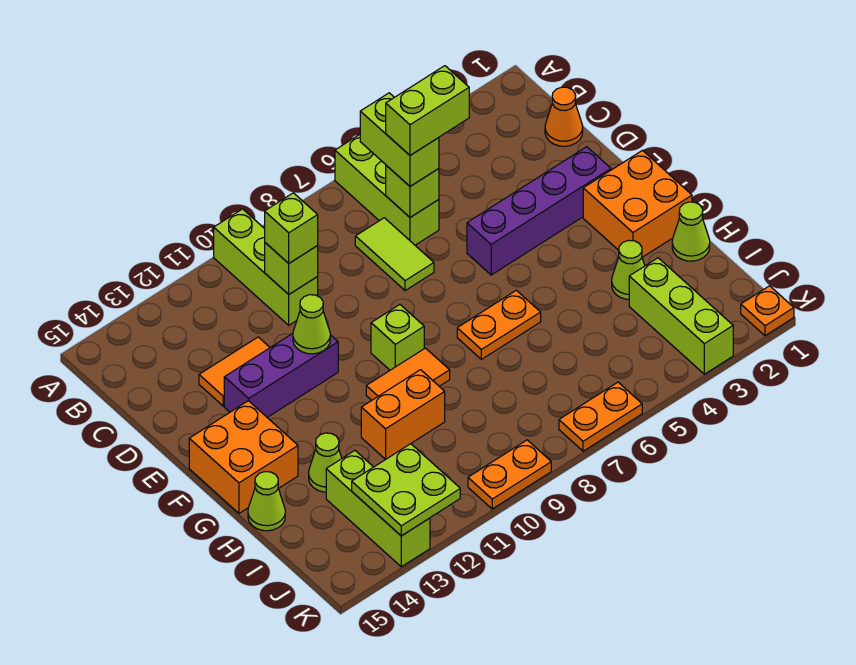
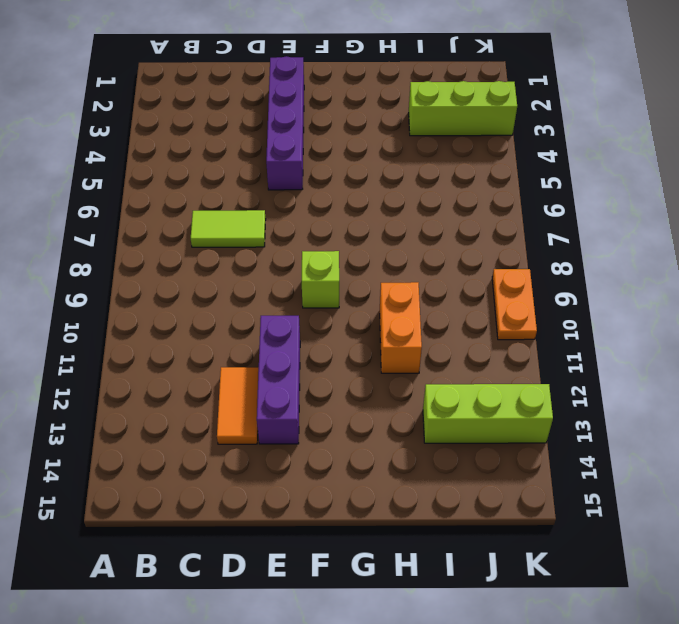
none -> lime brick A6:C6 level 1
none -> lime brick A10:C10 level 1
none -> orange cone C1 level 1

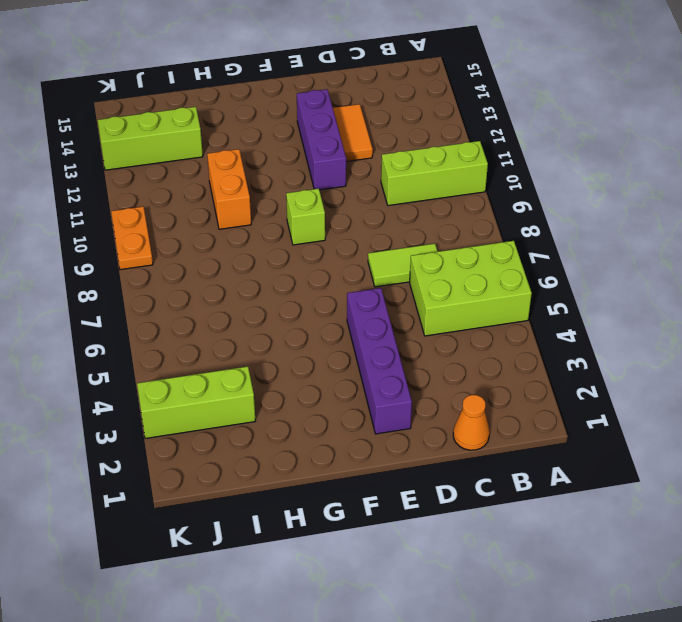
lime brick A5:C6 level 1 -> lime brick A6:C6 level 1
none -> orange brick F1:G2 level 1
none -> orange brick F14:G15 level 1
none -> orange plate G6:G7 level 1

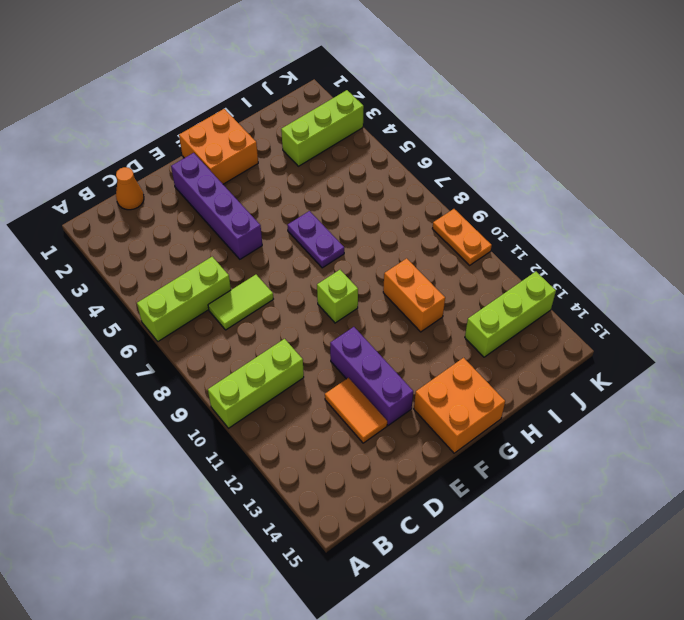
purple plate G6:G7 level 1 -> orange plate G6:G7 level 1
none -> orange tile G9:G10 level 1
none -> lime cone H1 level 1
none -> lime cone H3 level 1

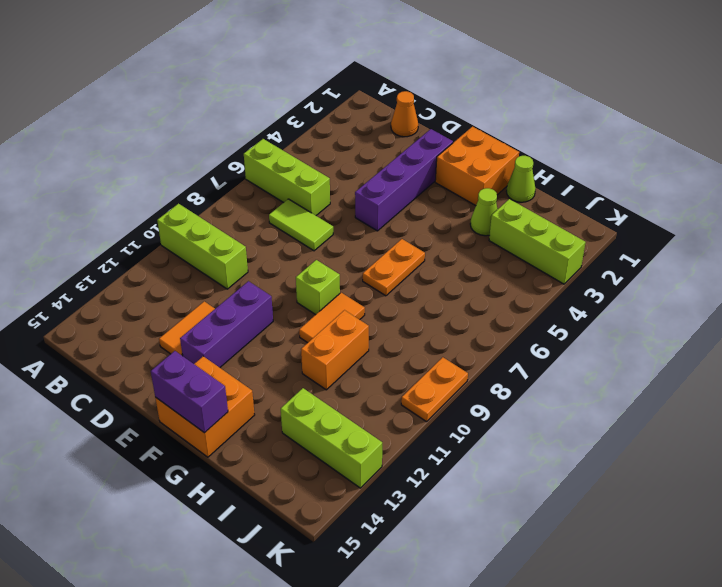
purple brick F15:G15 level 2 -> none
none -> lime cone H13 level 1
none -> lime cone H15 level 1
none -> orange plate K1 level 1

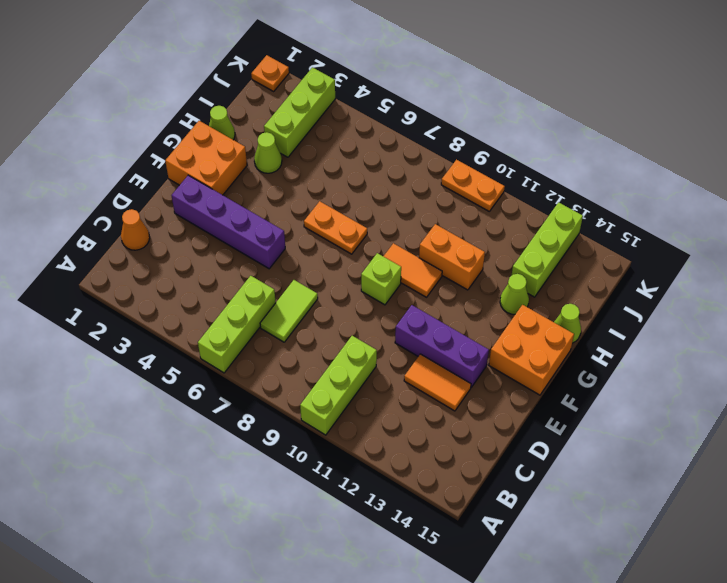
none -> orange plate K6:K7 level 1
none -> lime brick C6 level 2
none -> lime brick C10 level 2

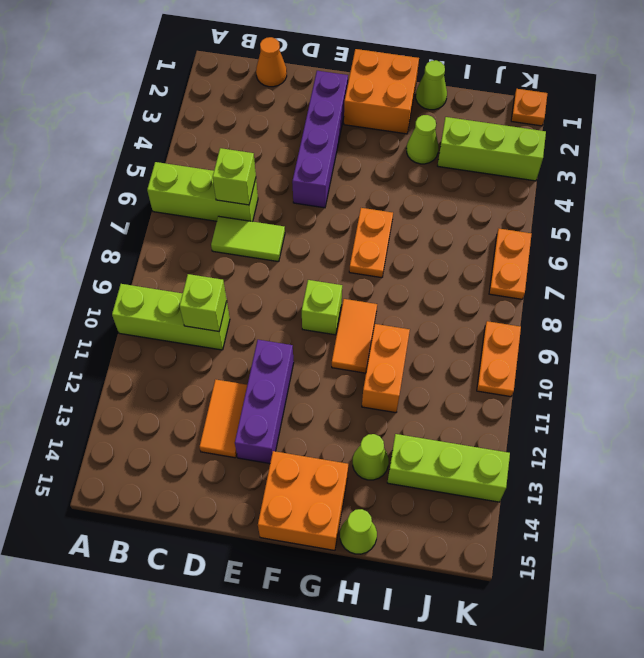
none -> lime cone E11 level 2
none -> lime plate J12:K13 level 2
none -> lime brick B6:C6 level 3

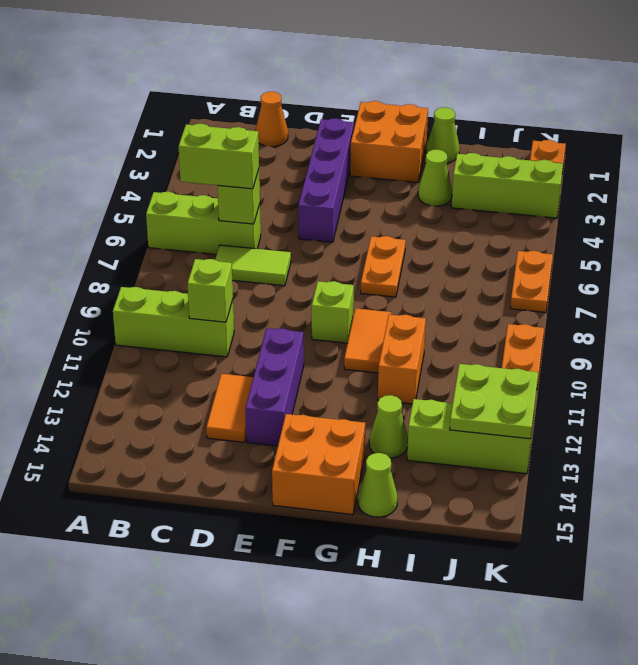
none -> lime cone E11 level 2
none -> lime brick C10 level 3
none -> lime brick C5:C6 level 4

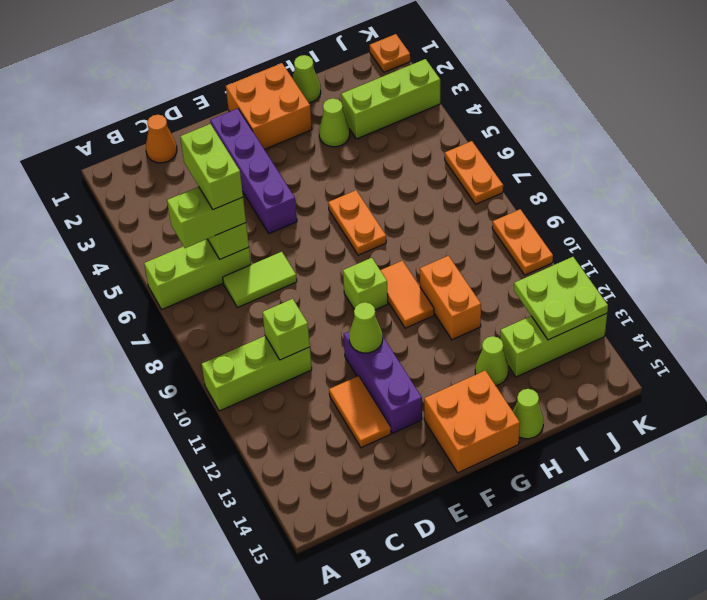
none -> lime brick C10 level 3

